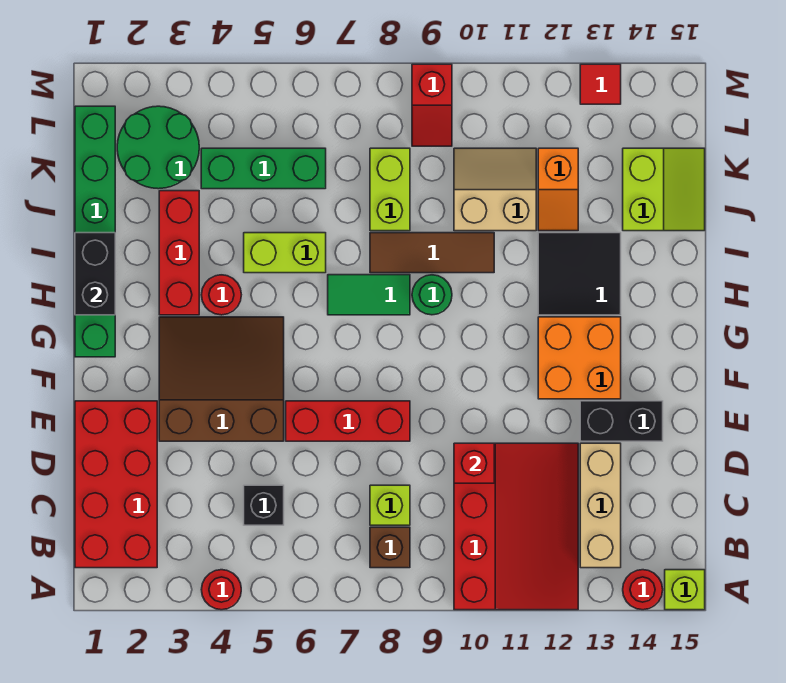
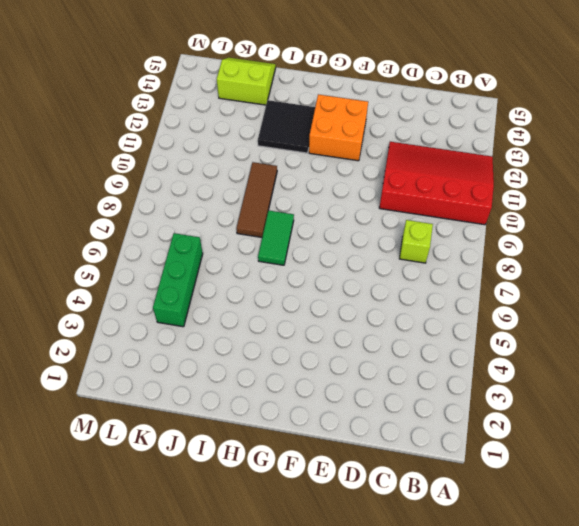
none -> red round brick A4 level 1
none -> red round brick A14 level 1
none -> lime brick A15 level 1
none -> red brick B1:E2 level 1

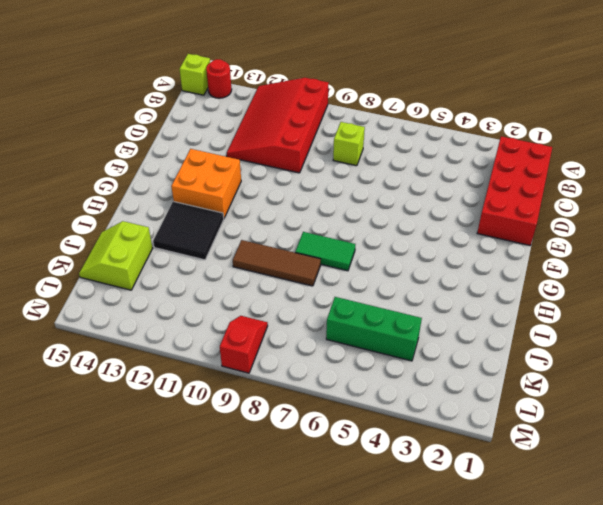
none -> red round brick A4 level 1
none -> brown brick B8 level 1
none -> tan brick B13:D13 level 1
none -> black brick C5 level 1

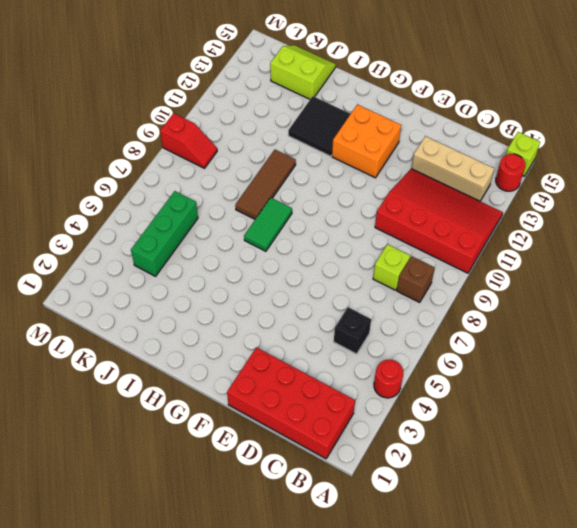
none -> brown slope E3:G5 level 1 top E
none -> red brick E6:E8 level 1
none -> black brick E13:E14 level 1
none -> green brick G1:L1 level 1

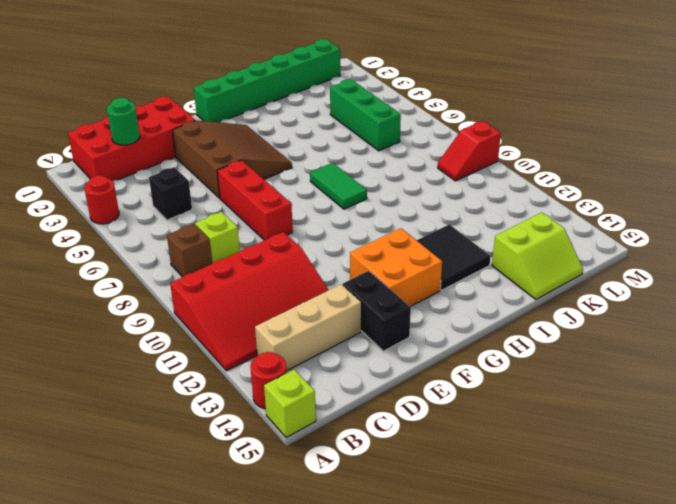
green round brick C2 level 2 -> green round brick H9 level 1
none -> red brick H3:J3 level 1
none -> red round brick H4 level 1
none -> lime brick I5:I6 level 1
none -> brown tile I8:I10 level 1

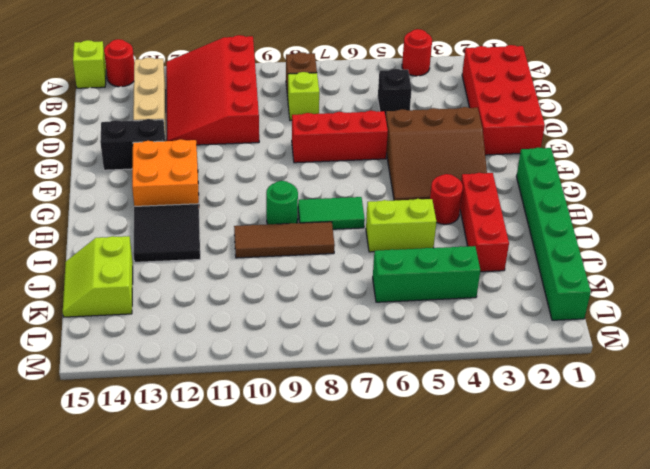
none -> lime brick J8:K8 level 1
none -> tan slope J10:K11 level 1 top J
none -> orange slope J12:K12 level 1 top K
none -> green round brick K2:L3 level 1

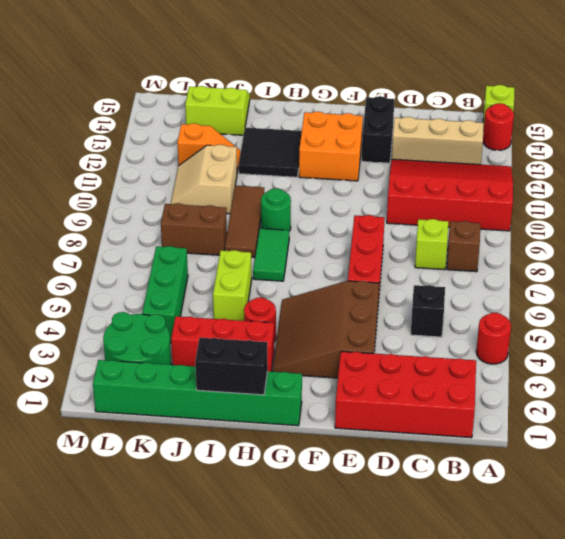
brown brick J8:K8 level 1 -> lime brick J8:K8 level 1
none -> red slope L9:M9 level 1 top M
none -> red tile M13 level 1
none -> red brick D10 level 2

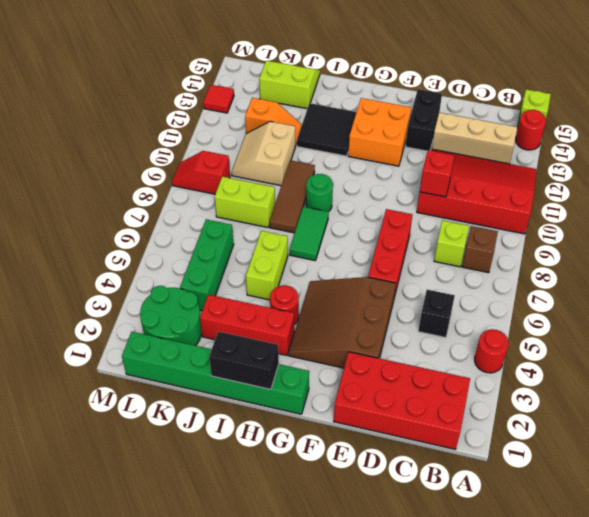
red slope L9:M9 level 1 top L -> red slope L9:M9 level 1 top M

